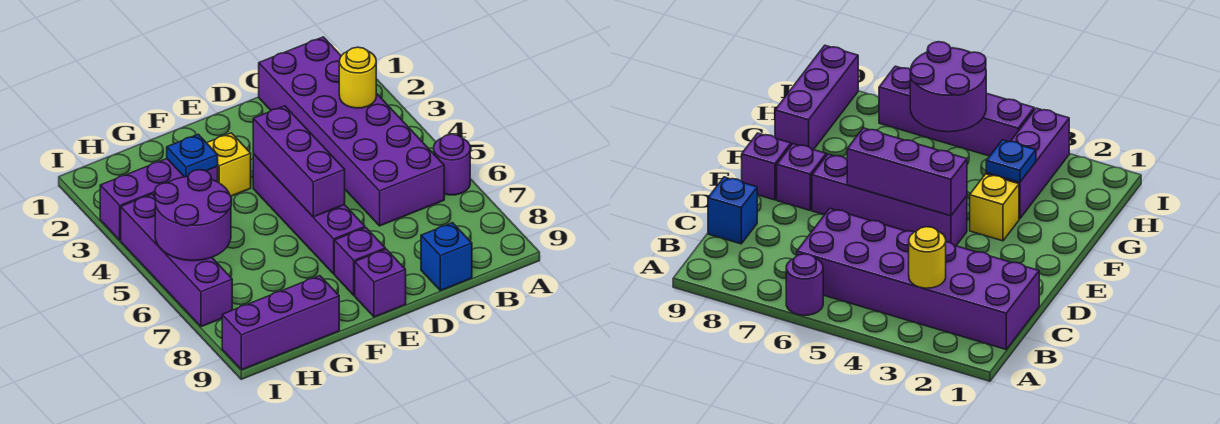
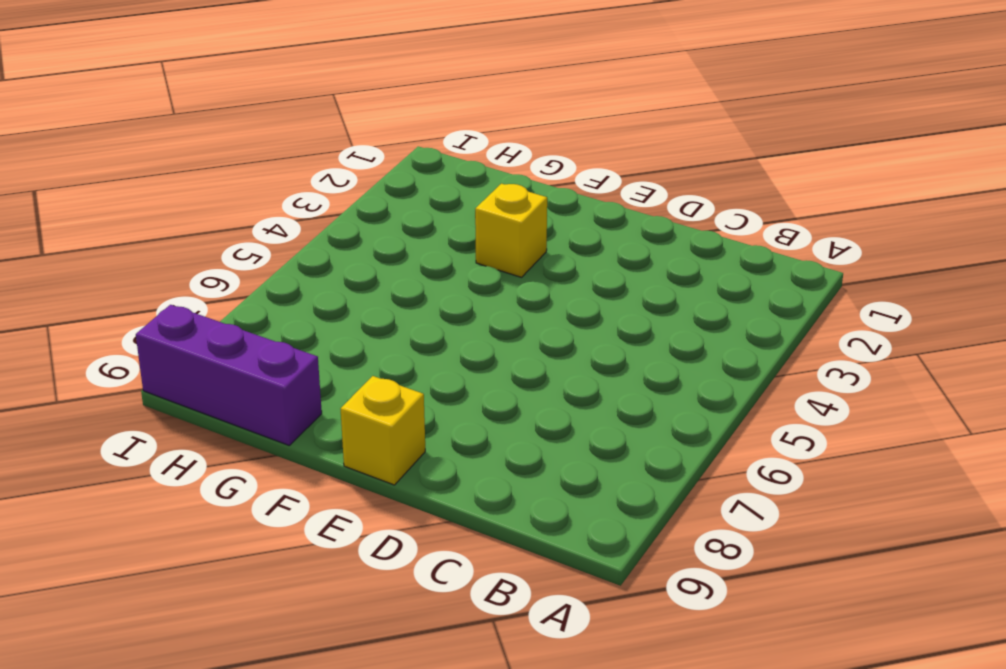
yellow brick E9 level 1 -> purple brick E9 level 1
none -> purple round brick A6 level 1
none -> purple brick B1:C6 level 1
none -> blue brick C9 level 1

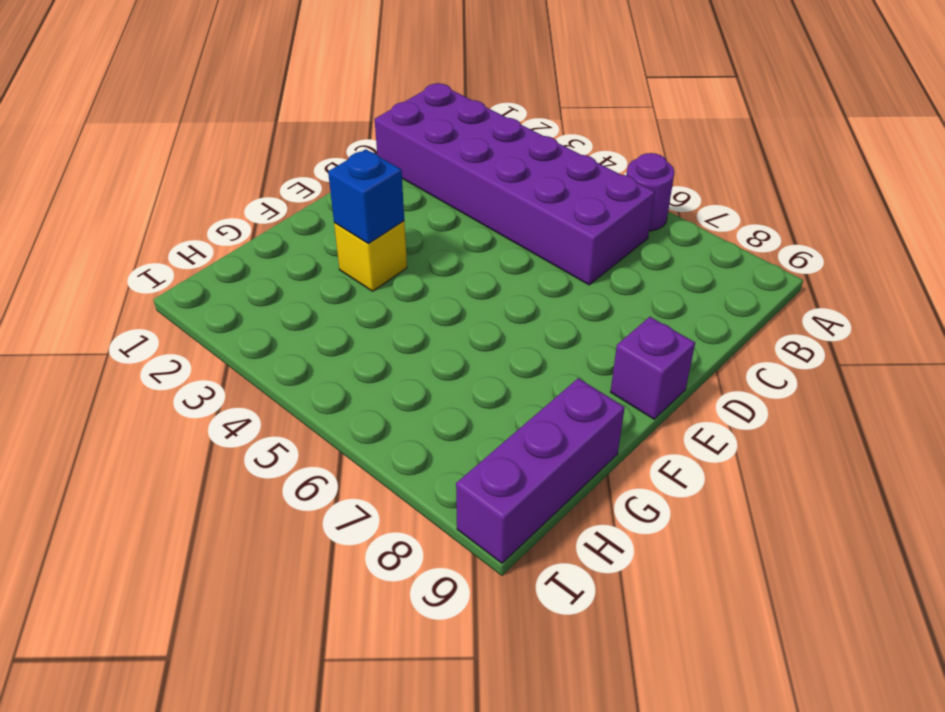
blue brick F3 level 2 -> blue brick C9 level 1
none -> purple brick E4:E7 level 1
none -> purple brick E8 level 1
none -> purple brick G3:I3 level 1

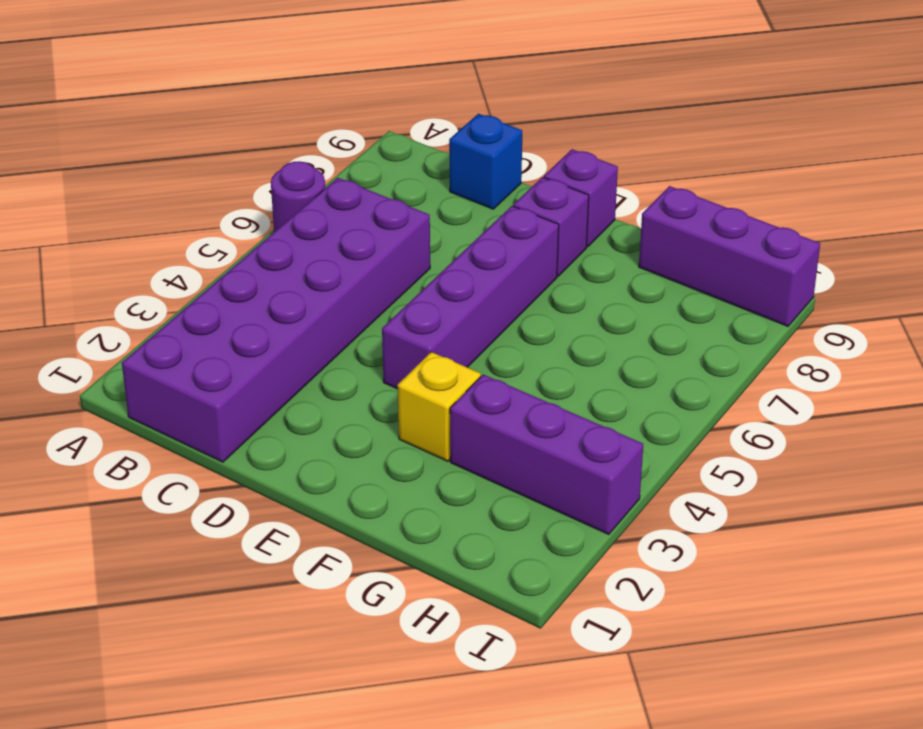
none -> purple brick I4:I7 level 1
none -> yellow round brick B3 level 2
none -> purple brick E4:E6 level 2

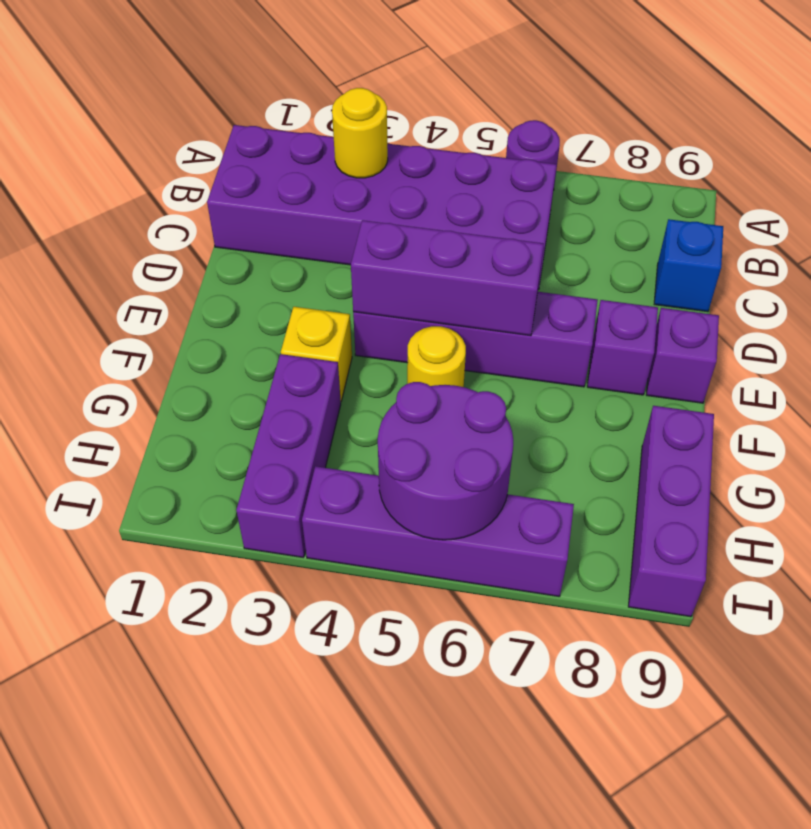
yellow round brick F5 level 1 -> none
none -> blue plate G3 level 2

